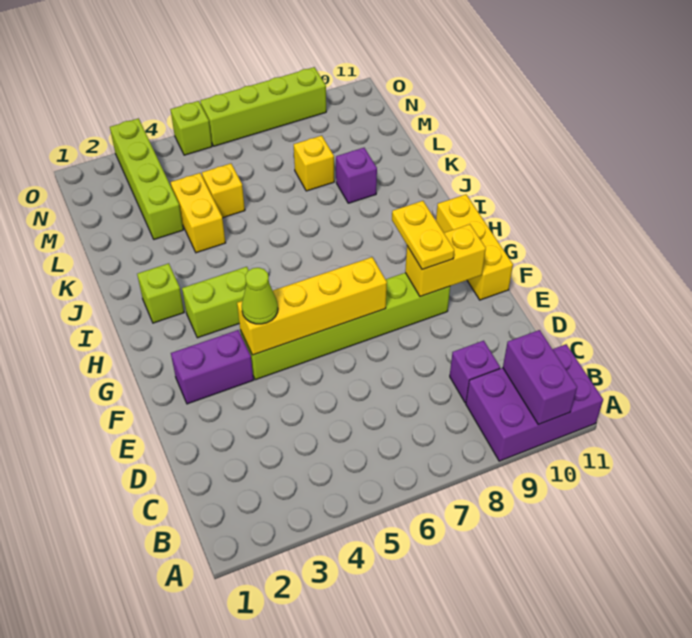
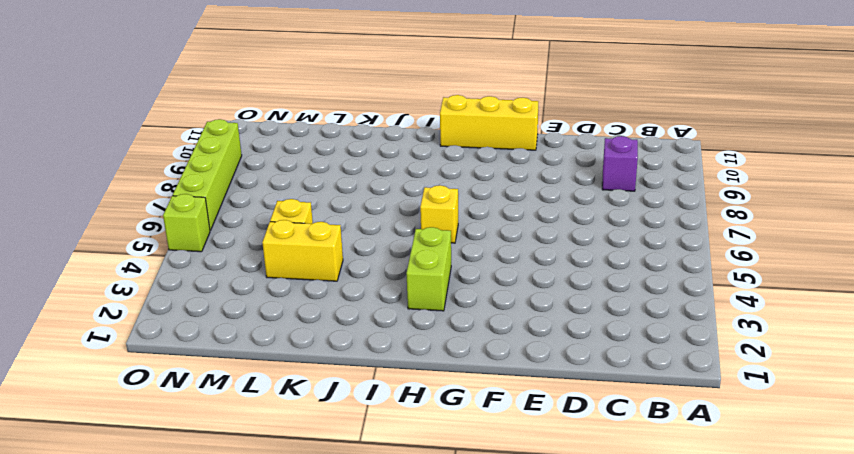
yellow brick H6 level 1 -> yellow brick L8 level 1
none -> purple brick A9:B11 level 1
none -> purple brick F2:F3 level 1
none -> lime brick F4:F9 level 1

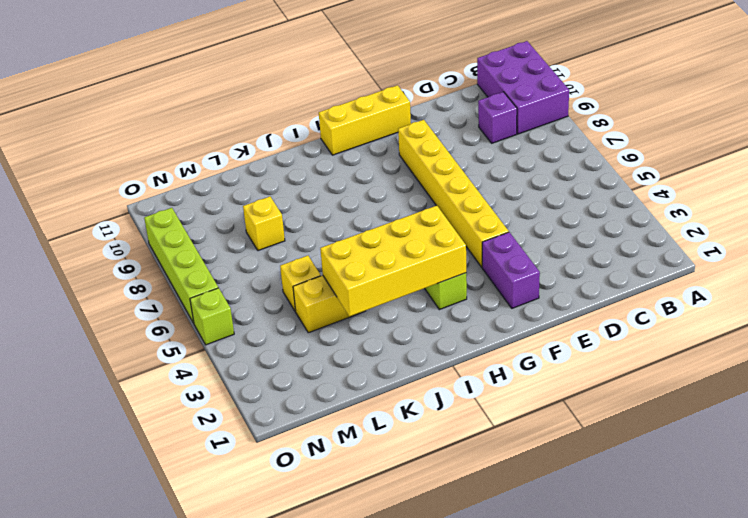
yellow brick F4:F9 level 1 -> lime brick F4:F9 level 1
yellow brick H3:K4 level 2 -> none
none -> lime brick I2 level 1
none -> purple brick K9 level 1
none -> lime brick L3:O3 level 1

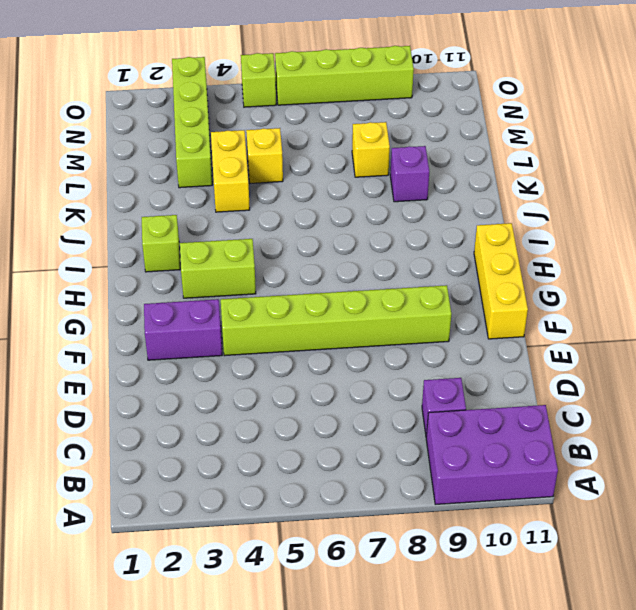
none -> purple brick A10:B10 level 2
none -> yellow brick F4:F7 level 2
none -> yellow brick F9:F10 level 2

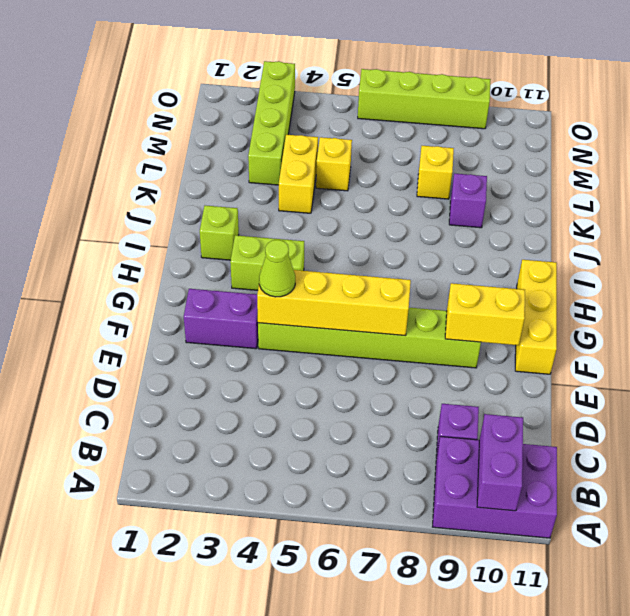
none -> lime brick O5 level 1
none -> yellow plate F9:G9 level 3

